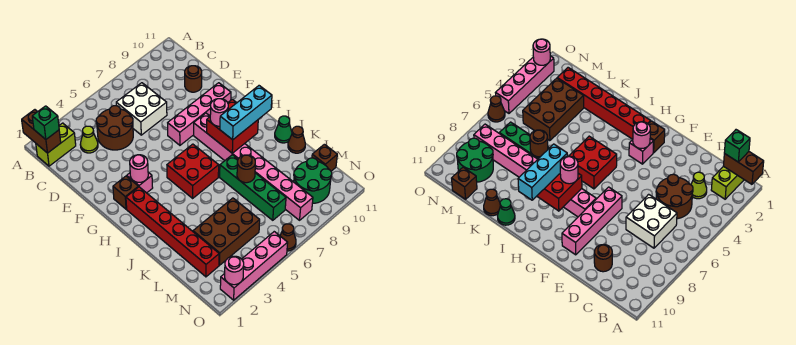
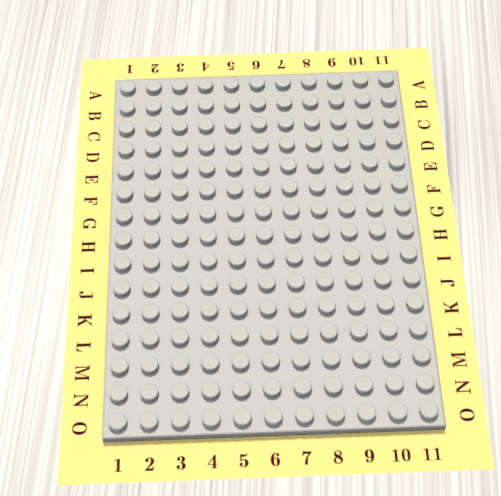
none -> lime brick B1:B2 level 1
none -> lime cone C3 level 1
none -> brown round brick C4:D5 level 1

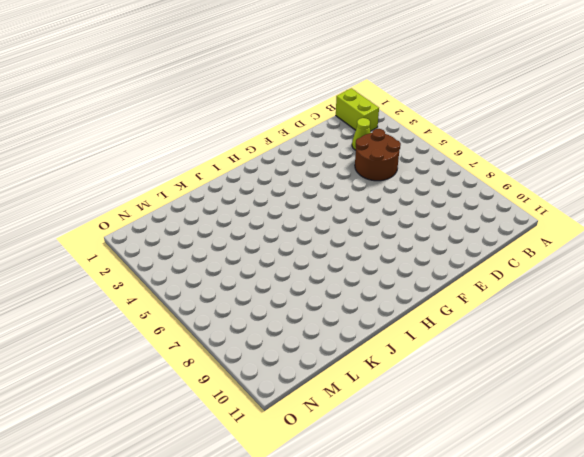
none -> white brick C6:D7 level 1
none -> brown round brick D10 level 1
none -> pink brick F7:F10 level 1

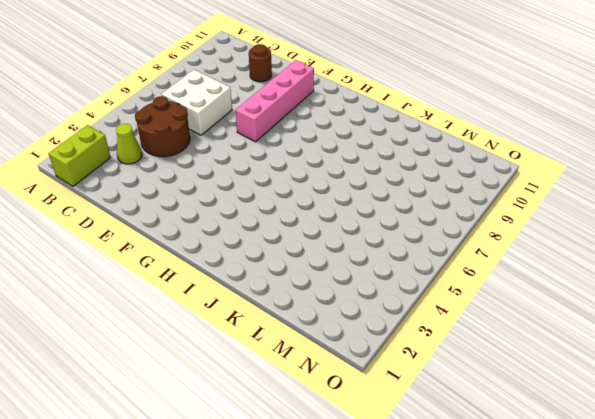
none -> brown brick G2 level 1
none -> pink brick G3 level 1
none -> pink brick G8:N8 level 1

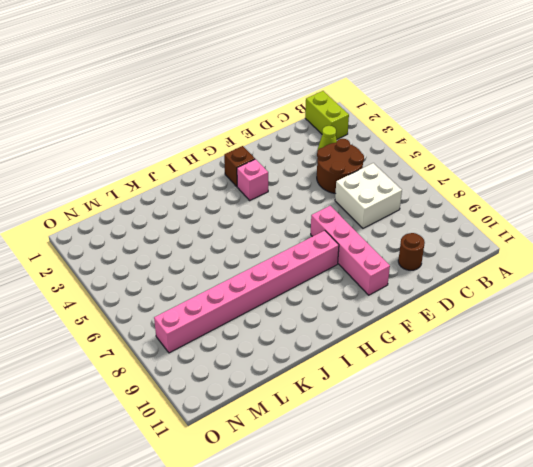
none -> red brick H2:M2 level 1
none -> red brick H5:I6 level 1
none -> green brick J7:M7 level 1

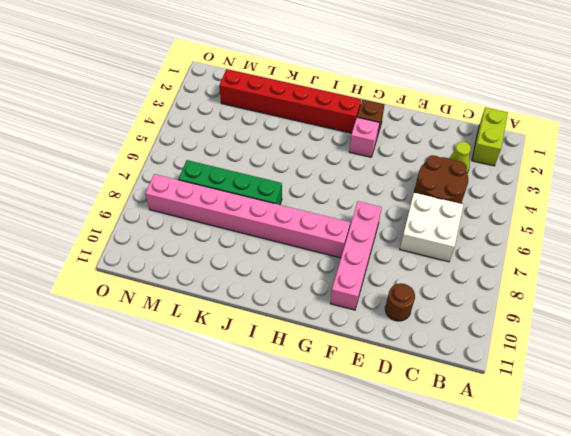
none -> red brick H5:I6 level 1
none -> green cone J11 level 1
none -> brown cone K11 level 1

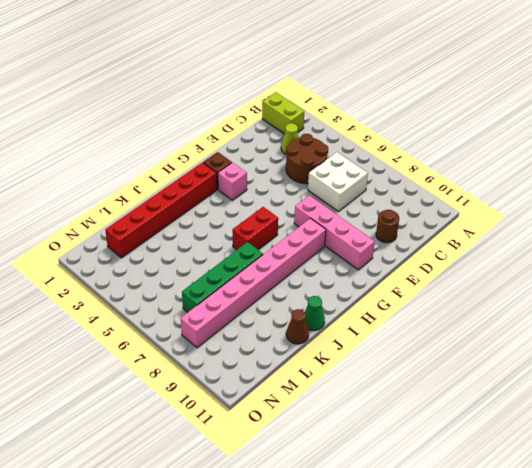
red brick H6:I6 level 1 -> red brick H5:I6 level 1
none -> brown brick L3:M5 level 1
none -> green round brick M9:N10 level 1
none -> brown brick M11 level 1

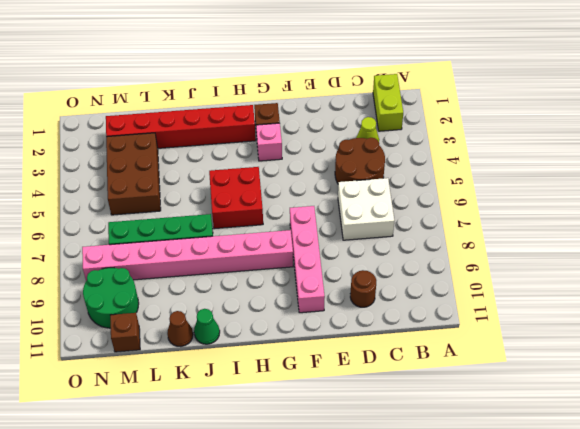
none -> pink brick O2:O5 level 1
none -> brown cone O6 level 1
none -> brown brick A1:B1 level 2

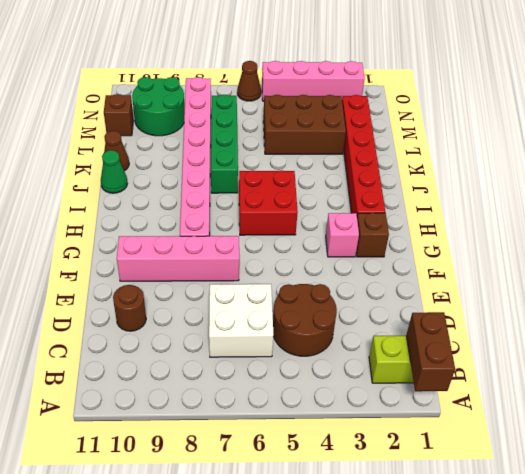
none -> lime cone C3 level 1
none -> pink round brick G3 level 2
none -> red brick H8:I9 level 2

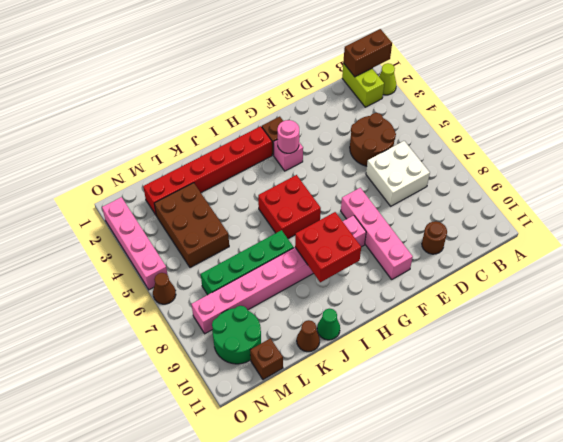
lime cone A2 level 1 -> lime cone C3 level 1
none -> brown round brick K7 level 2
none -> pink round brick O2 level 2
none -> green brick B1 level 3

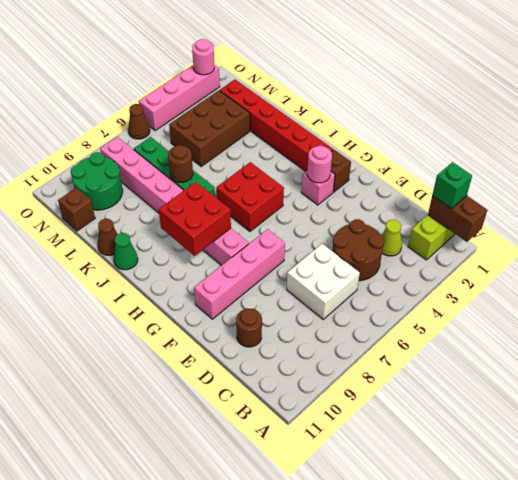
none -> pink round brick H8 level 3
none -> cyan brick I8:I10 level 3

